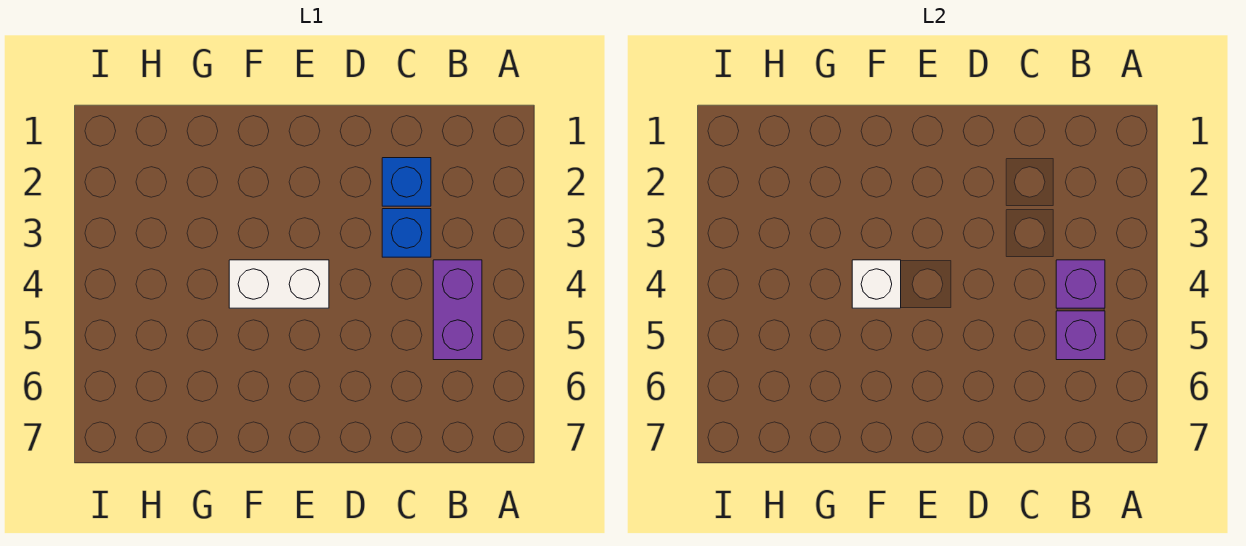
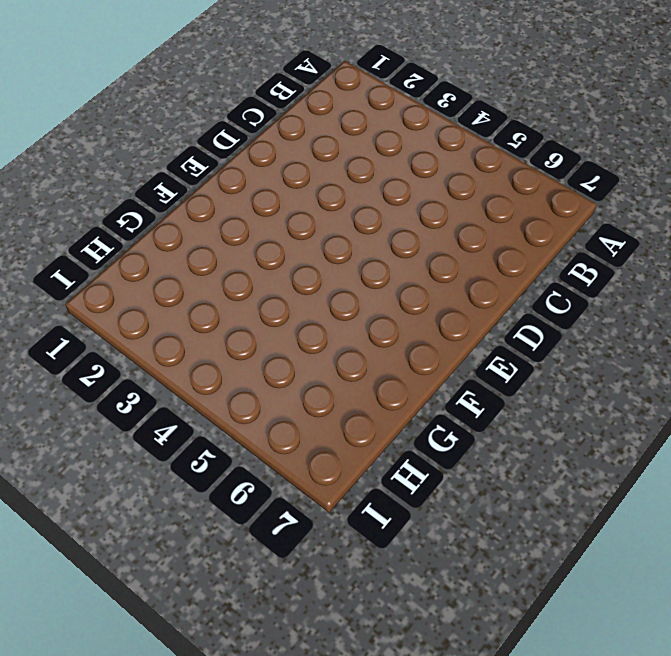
none -> purple brick B4:B5 level 1
none -> blue brick C2 level 1

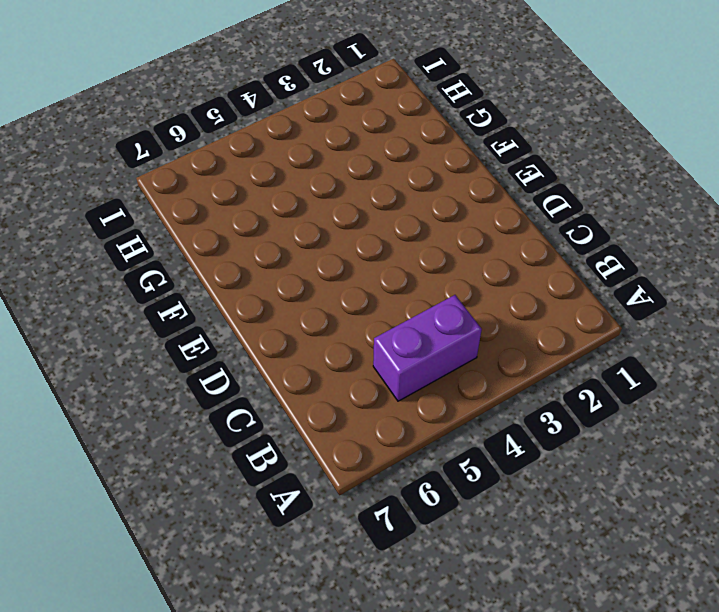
none -> blue brick C2 level 1
none -> blue brick C3 level 1

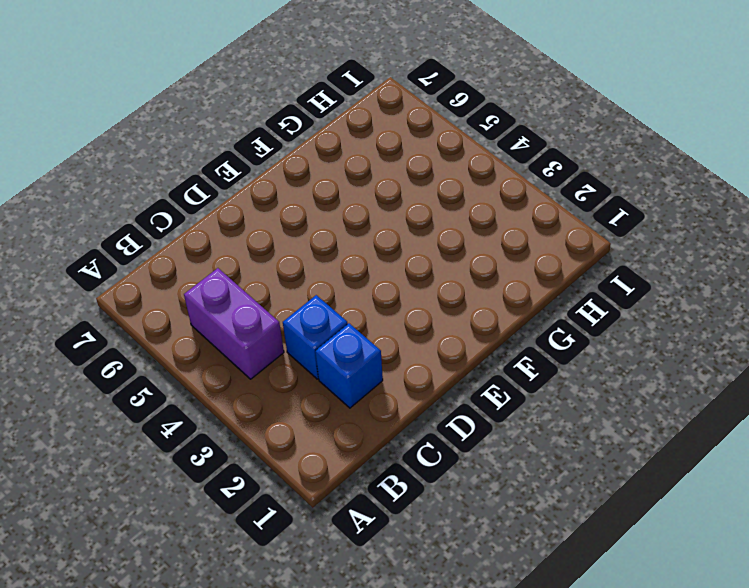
none -> white brick E4:F4 level 1
none -> purple brick B4 level 2

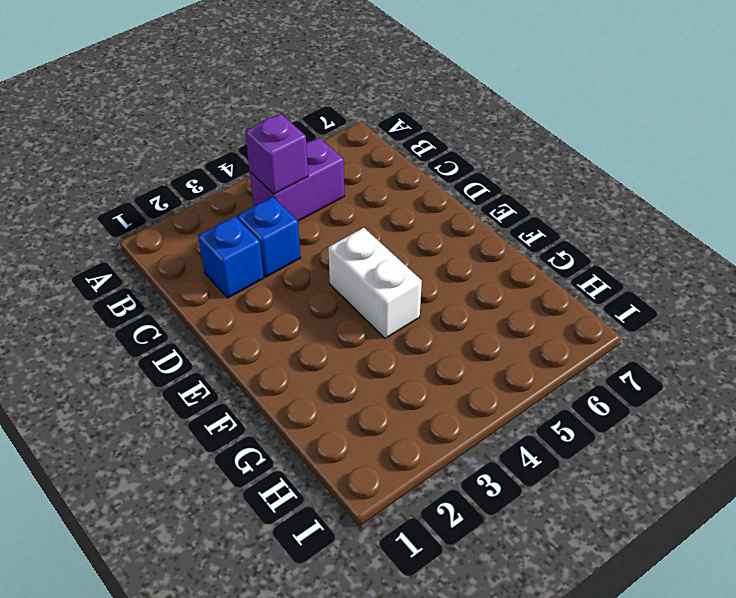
none -> purple brick B5 level 2
none -> white brick F4 level 2

